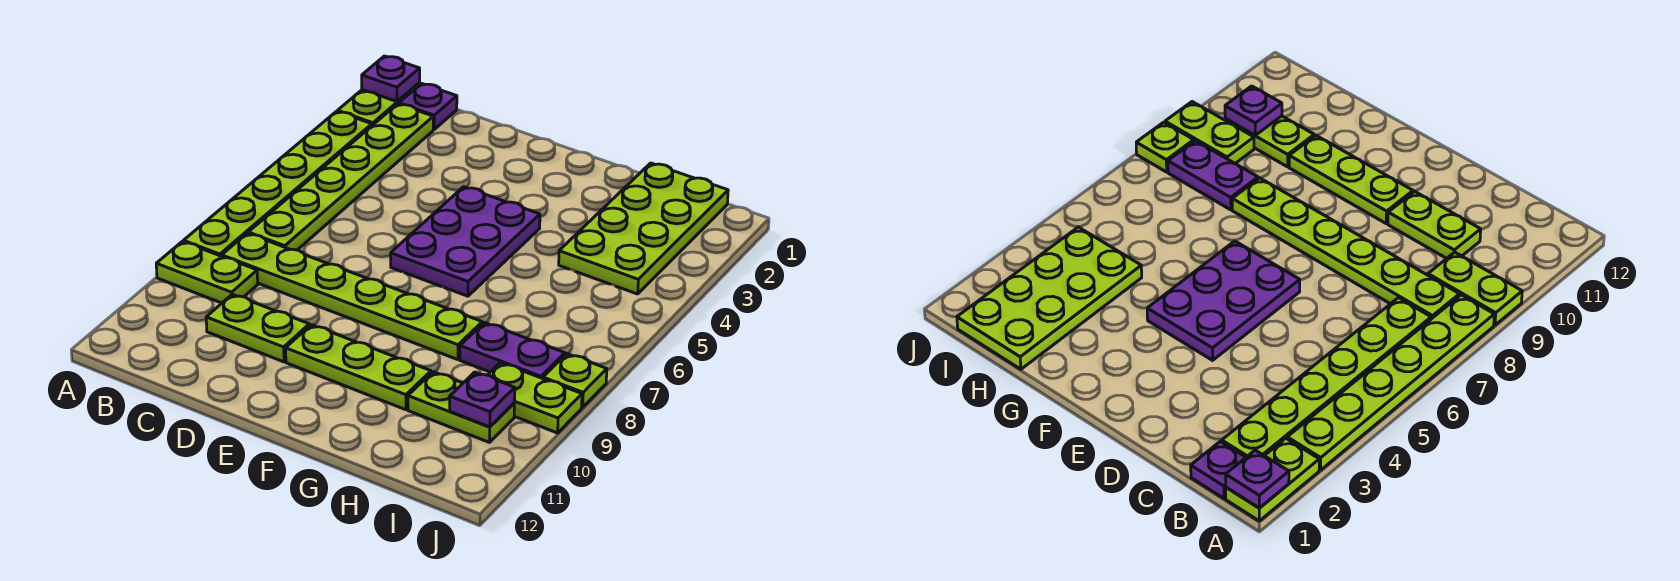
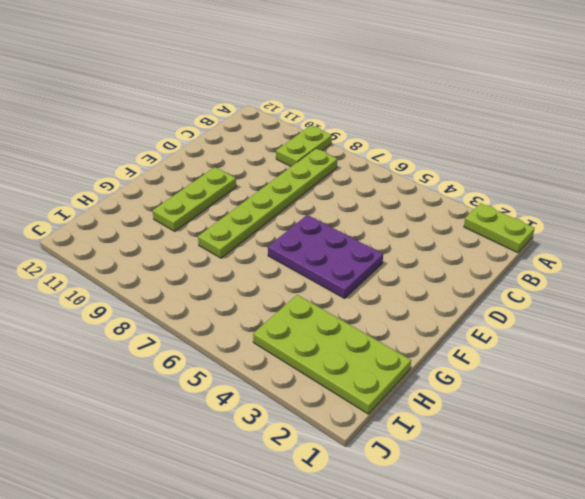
none -> lime plate A3:A8 level 1
none -> purple plate B1 level 1
none -> lime plate B2:B7 level 1

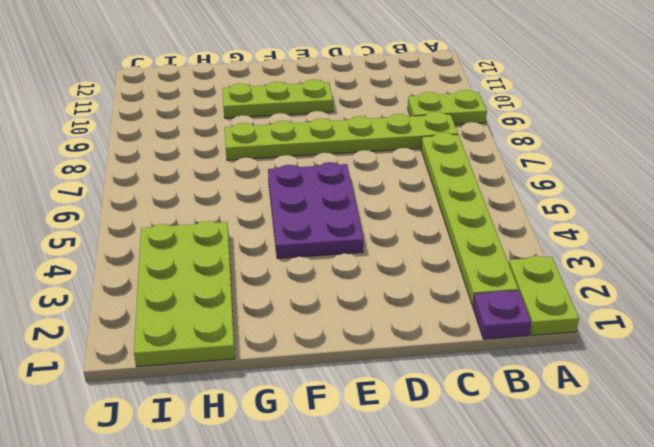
none -> lime plate A3:A8 level 1
none -> lime plate C10:D10 level 1
none -> purple plate H8:I8 level 1

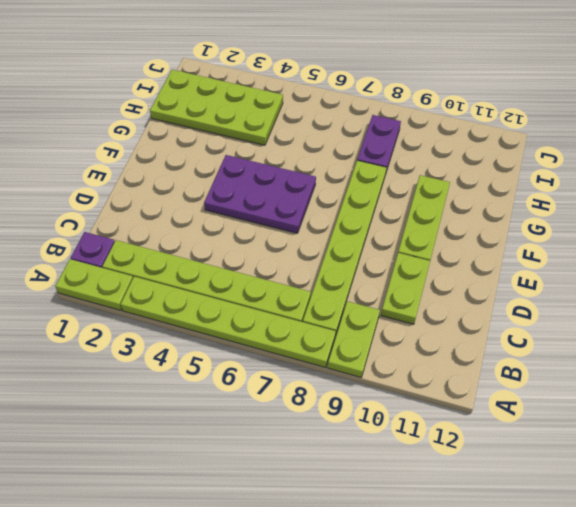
none -> lime plate H10:I10 level 1
none -> lime plate I9:J9 level 1
none -> lime plate J8 level 1

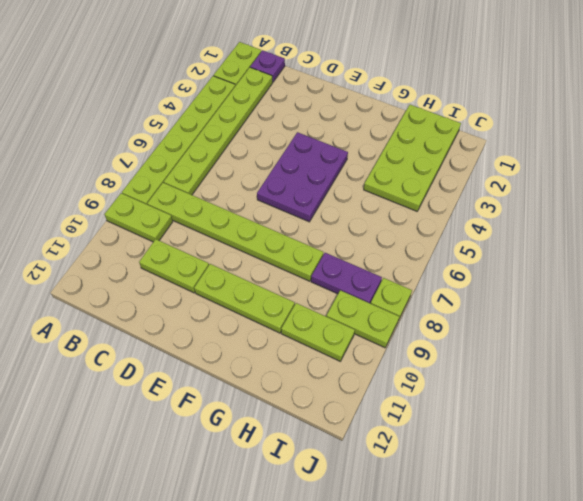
none -> purple plate A1 level 2
none -> purple plate I10 level 2

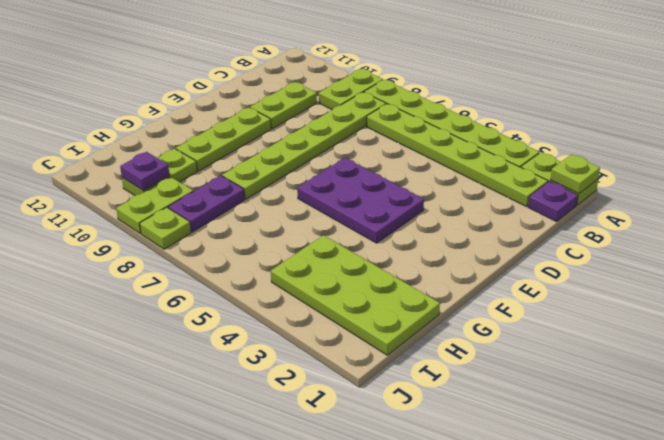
lime plate A1 level 2 -> purple plate A1 level 2

